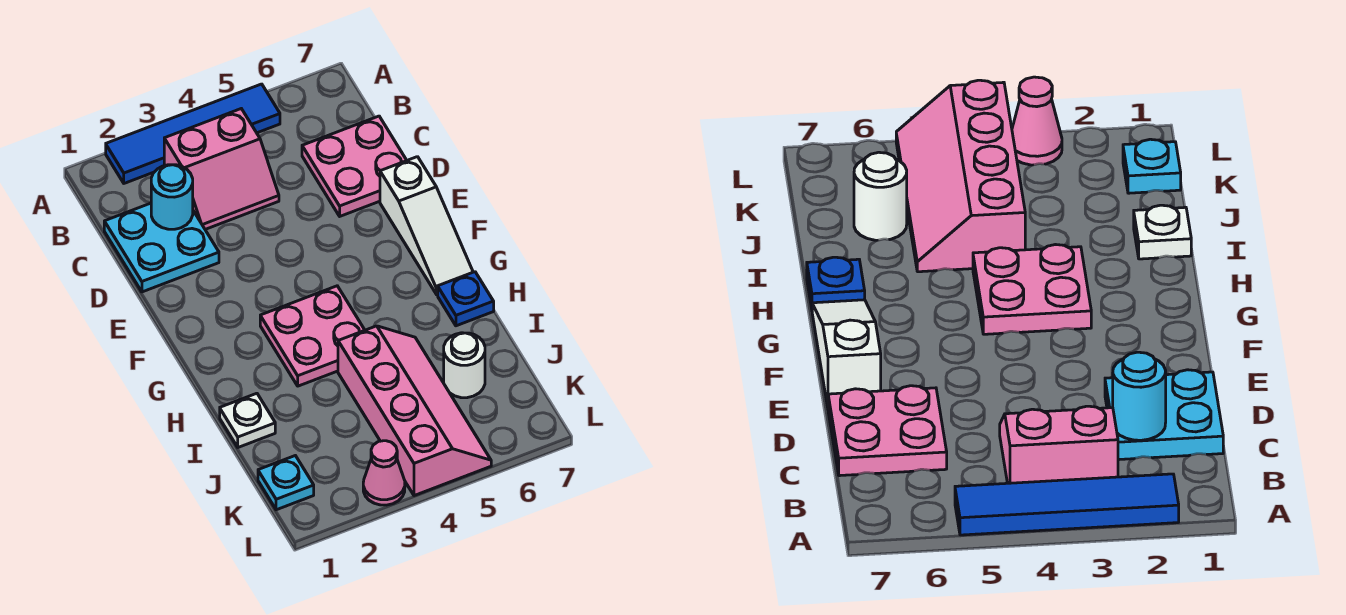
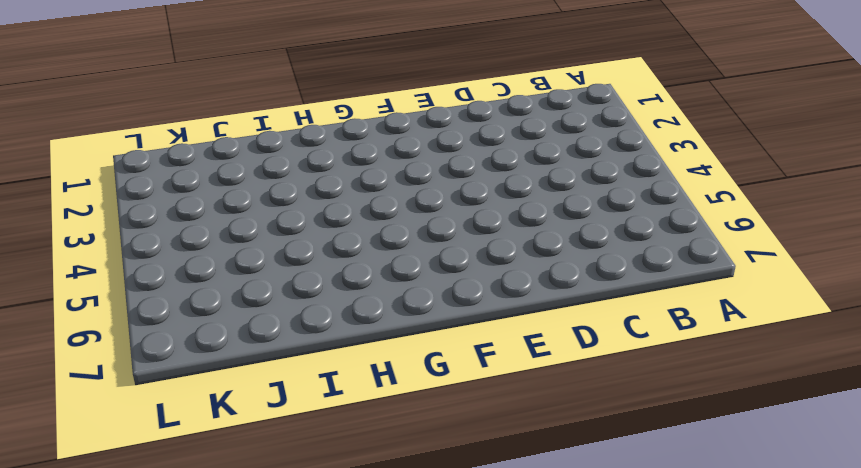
none -> blue tile A2:A5 level 1
none -> pink slope B3:C4 level 1 top B
none -> cyan plate C1:D2 level 1

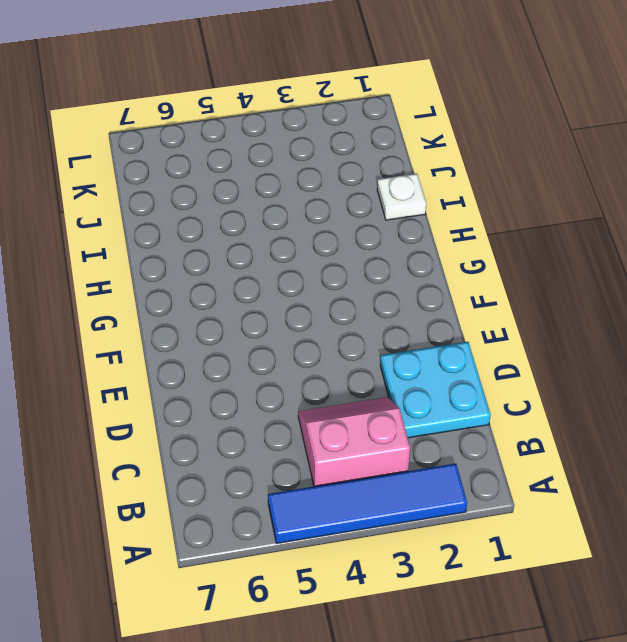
none -> pink plate C6:D7 level 1
none -> white slope E7:G7 level 1 top E
none -> pink plate G3:H4 level 1

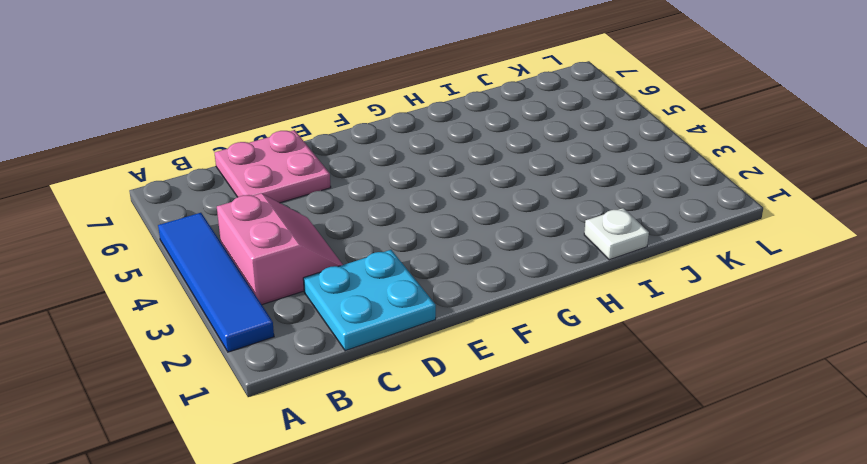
none -> white slope E7:G7 level 1 top E
none -> pink plate G3:H4 level 1
none -> blue plate H7 level 1

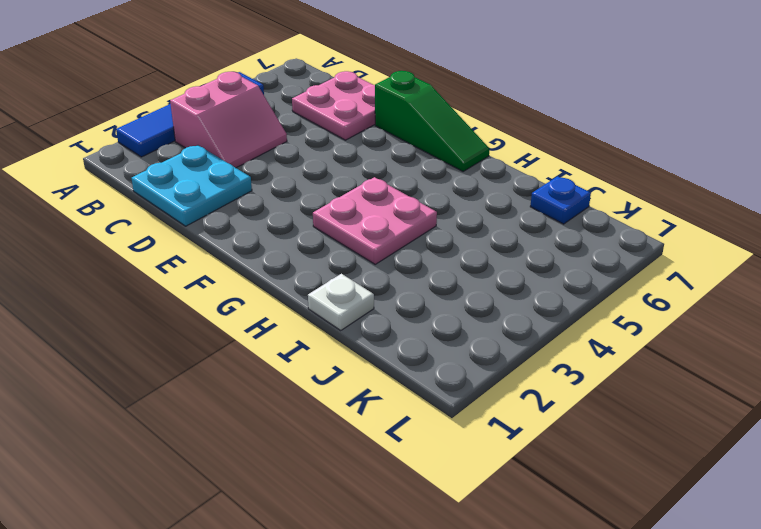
green slope E7:G7 level 1 top E -> white slope E7:G7 level 1 top E
blue plate J7 level 1 -> blue plate H7 level 1
none -> pink slope I4:L5 level 1 top 4
none -> white round brick J6 level 1
none -> cyan plate K1 level 1

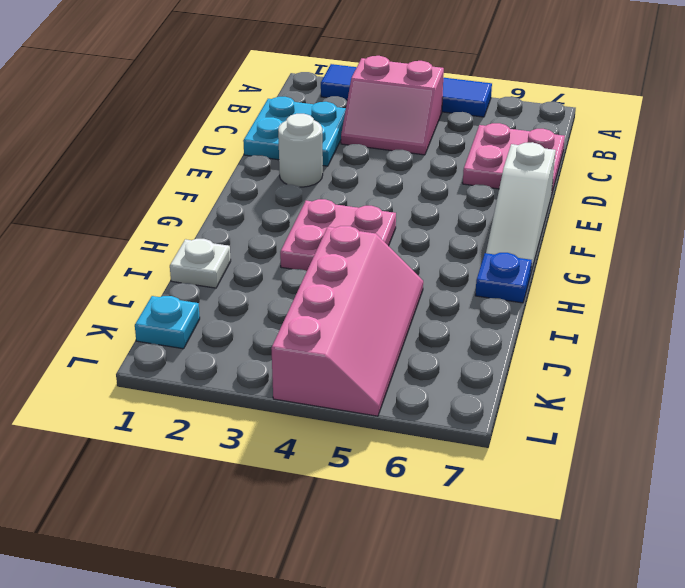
white round brick E2 level 1 -> white round brick J6 level 1
none -> pink cone L3 level 1
none -> cyan round brick C2 level 2

